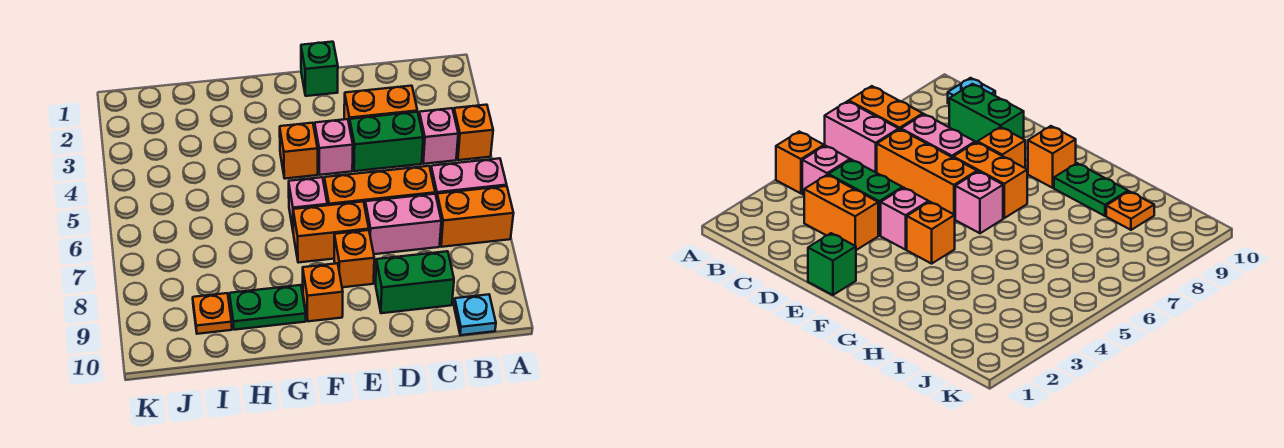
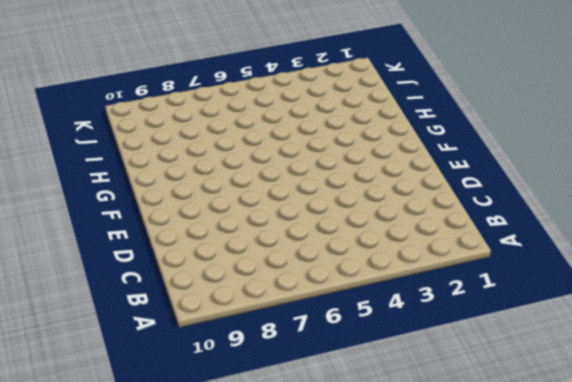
none -> orange brick A4 level 1
none -> pink brick A6:B6 level 1
none -> orange brick A7:B7 level 1

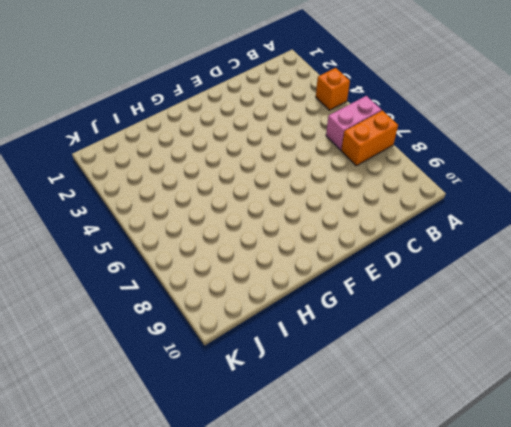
none -> pink brick B4 level 1
none -> cyan plate B10 level 1
none -> orange brick C3:D3 level 1

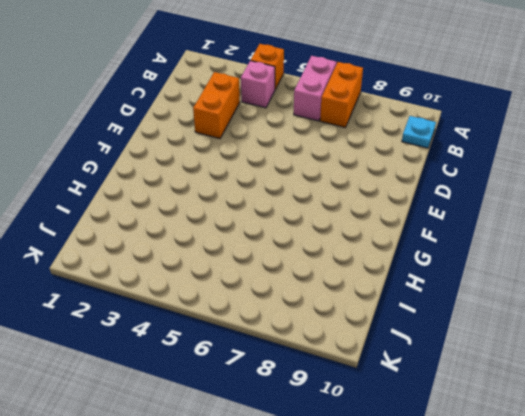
none -> green brick C4:D4 level 1
none -> orange brick C6:E6 level 1
none -> pink brick C7:D7 level 1

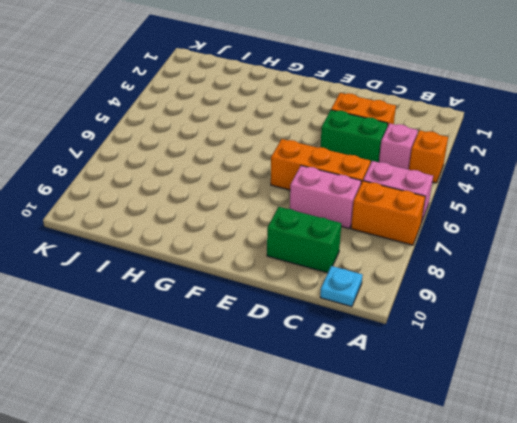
none -> green brick E1 level 1
none -> pink brick E4 level 1
none -> orange brick E7:F7 level 1

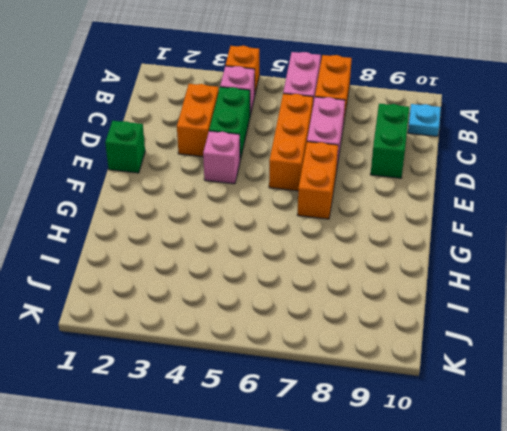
none -> orange brick E8 level 1
none -> orange brick F4 level 1
none -> pink brick F6 level 1

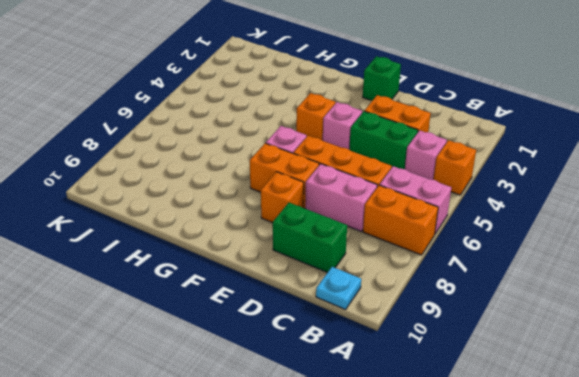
none -> orange brick F9 level 1
none -> green plate G9:H9 level 1
none -> orange plate I9 level 1

